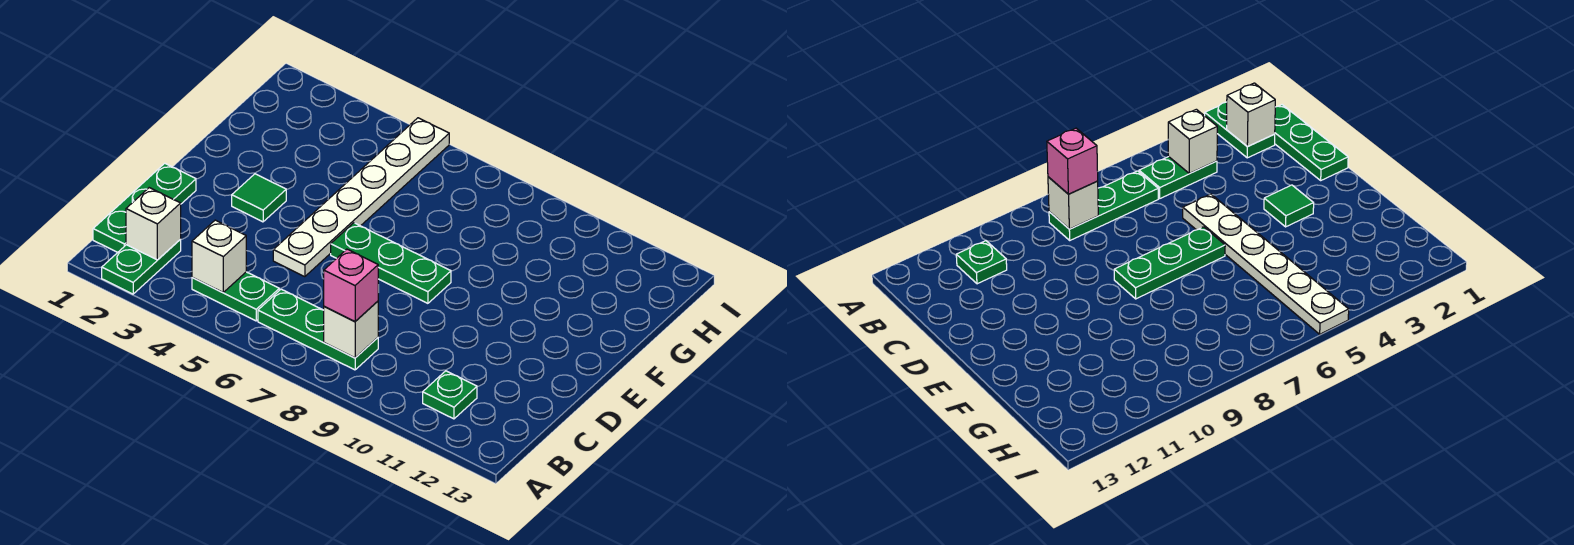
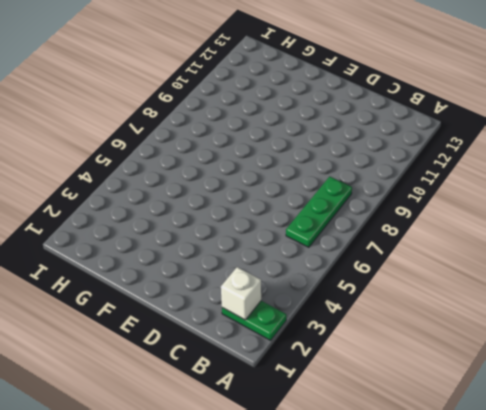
none -> green plate B1:D1 level 1
none -> green plate B4:B5 level 1
none -> green plate B11 level 1

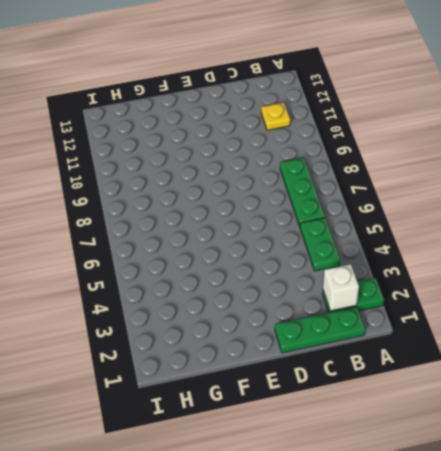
yellow plate B11 level 1 -> green plate B11 level 1
none -> white plate D5:I5 level 1
none -> green tile E3 level 1
none -> green plate E6:E8 level 1

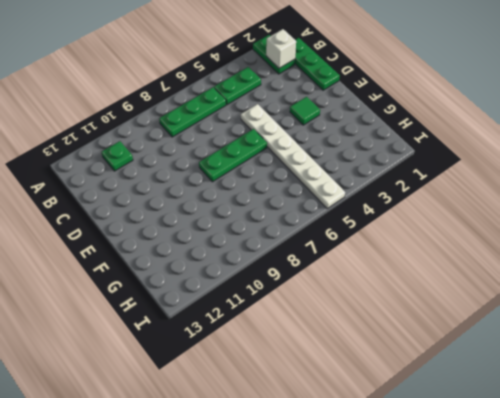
none -> white brick B4 level 2
none -> white brick B8 level 2
none -> pink brick B8 level 3

